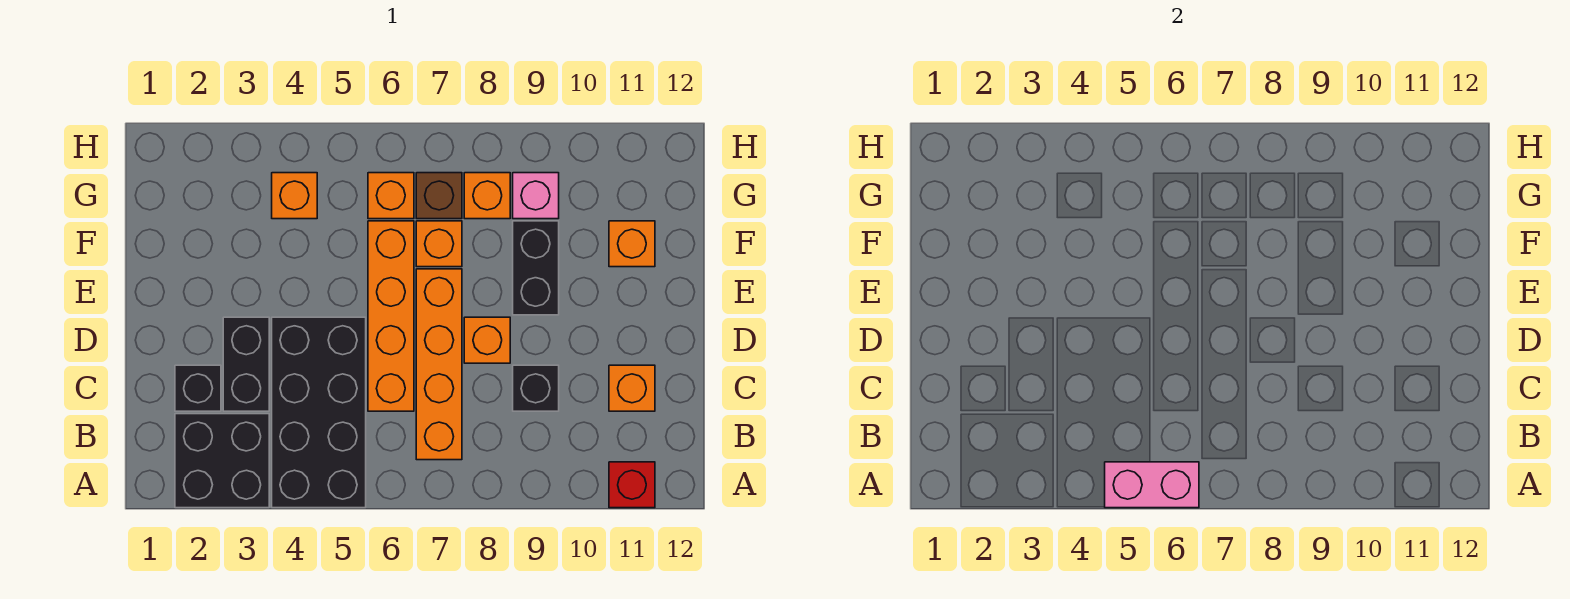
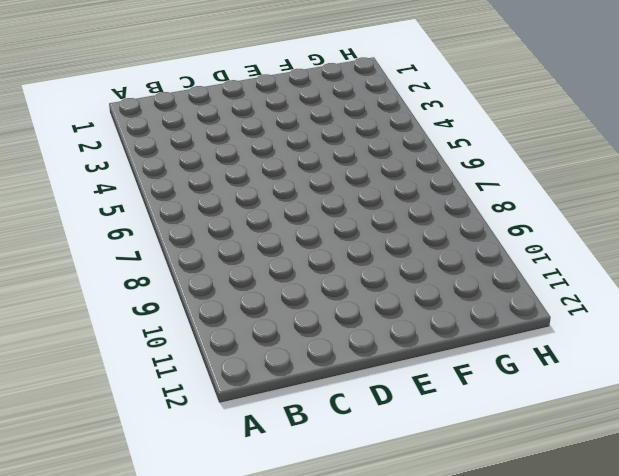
none -> black brick A2:B3 level 1
none -> black brick A4:D5 level 1
none -> red brick A11 level 1

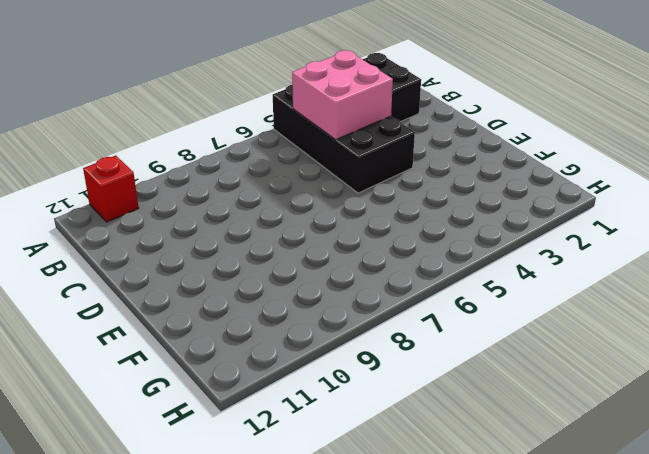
pink brick B4:C5 level 2 -> none
none -> orange brick B7:E7 level 1
none -> black brick C2 level 1
none -> black brick C3:D3 level 1

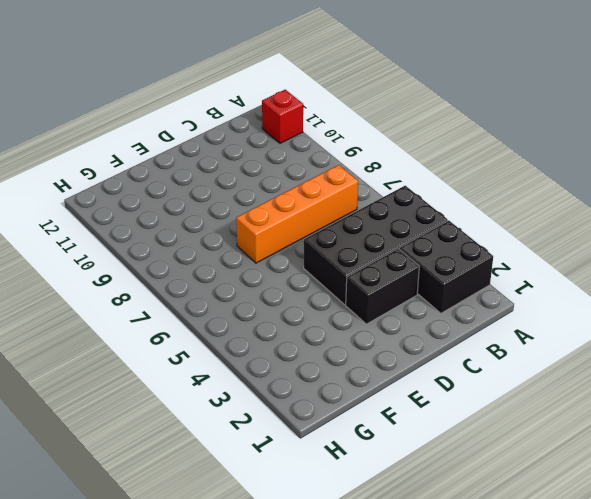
none -> black brick C2 level 1
none -> orange brick C6:F6 level 1
none -> black brick C9 level 1

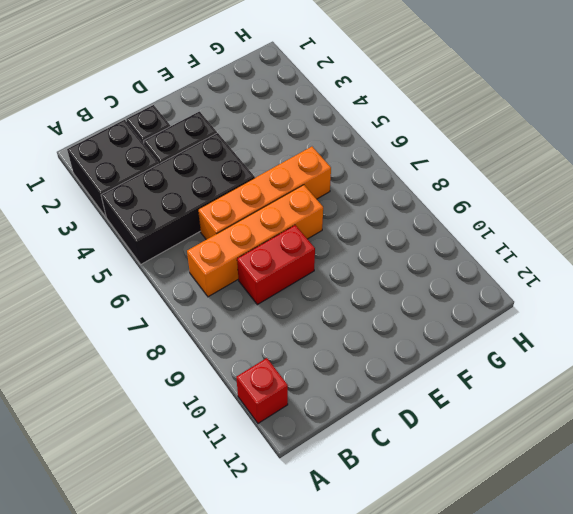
red brick C8:D8 level 1 -> orange brick D8 level 1
none -> black brick C9 level 1
none -> orange brick C11 level 1
none -> black brick E9:F9 level 1

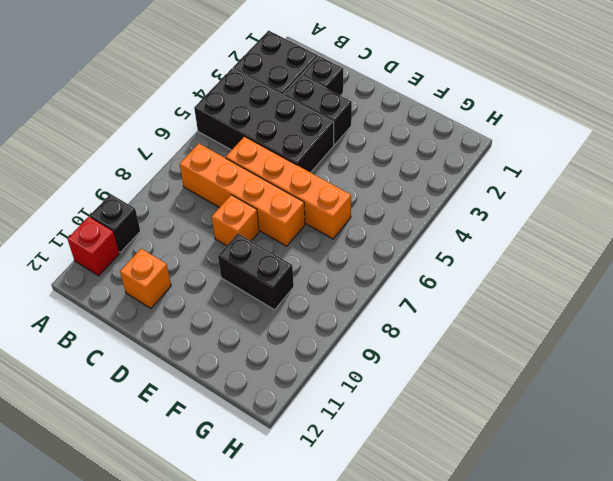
black brick A10 level 1 -> black brick C9 level 1
none -> orange brick F7 level 1
none -> orange brick F11 level 1
none -> orange brick G4 level 1

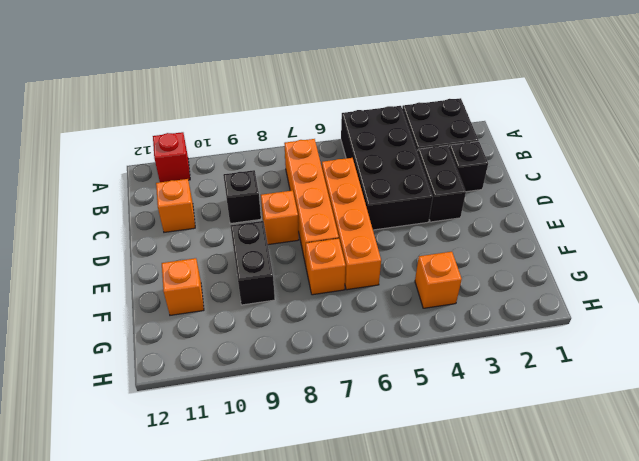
none -> orange brick G6 level 1
none -> brown brick G7 level 1
none -> orange brick G8 level 1

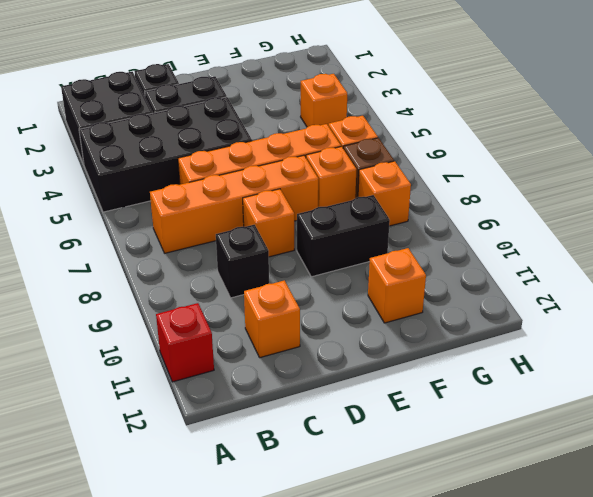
none -> pink brick G9 level 1
none -> pink brick A5:A6 level 2

